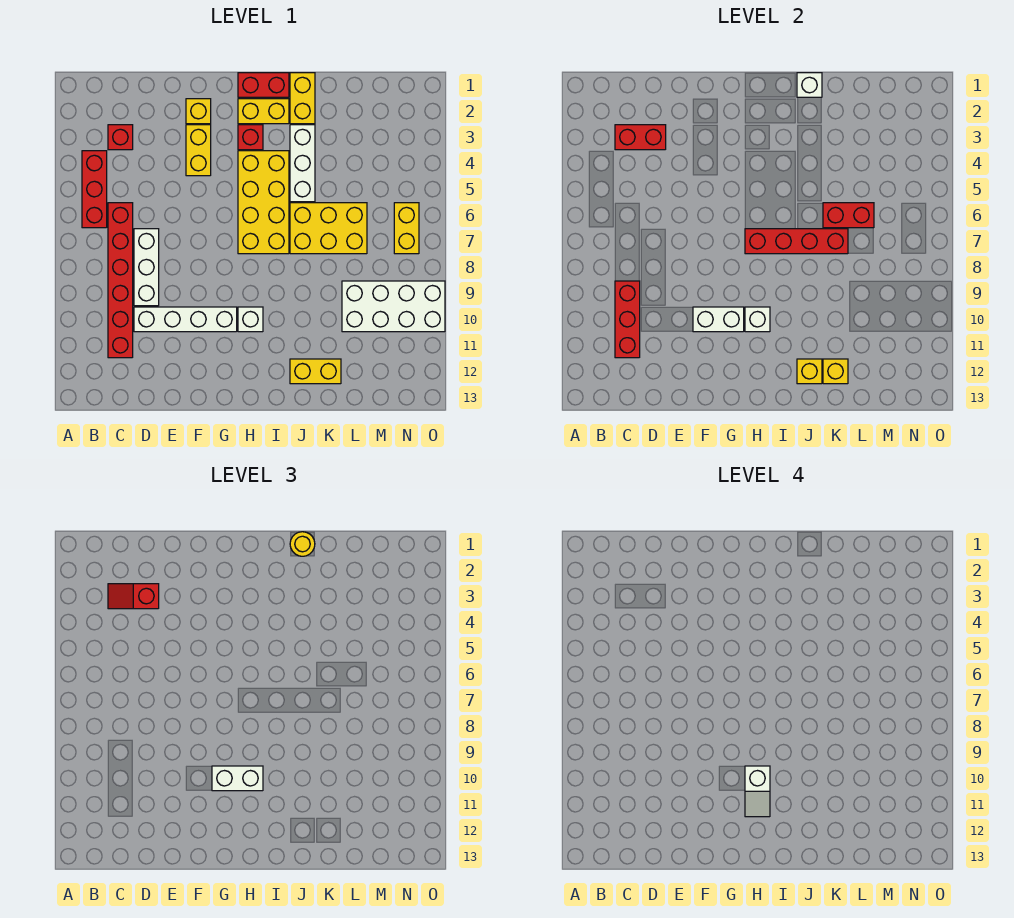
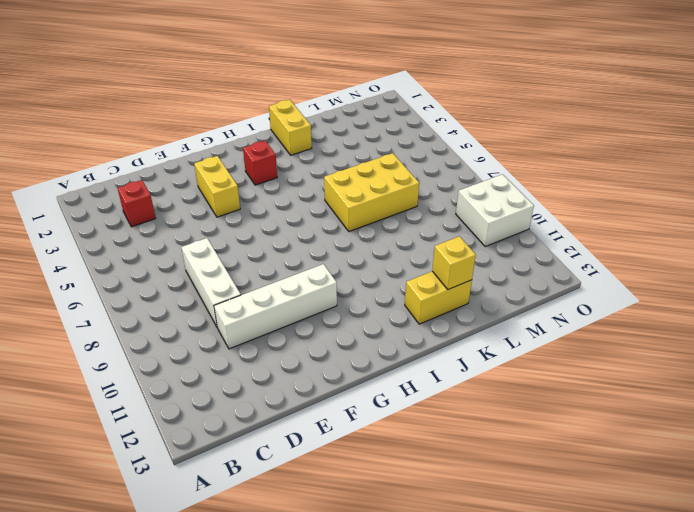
white brick N9:O10 level 1 -> white brick L9:O10 level 1
none -> red brick B4:B6 level 1
none -> red brick C6:C11 level 1
none -> yellow brick F2 level 1
none -> red brick H1:I1 level 1

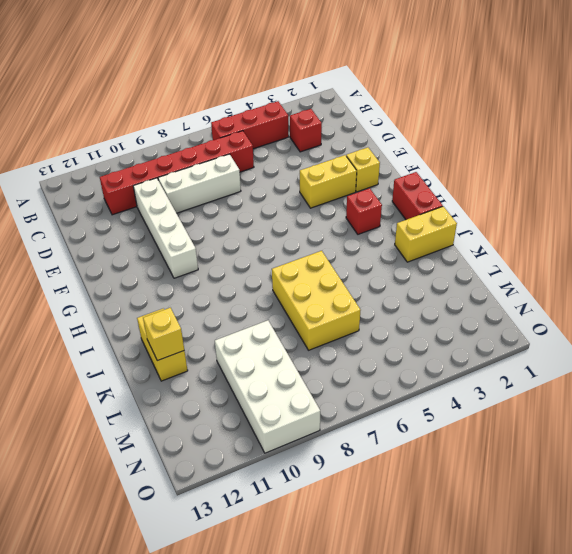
none -> yellow brick H2:I2 level 1
none -> yellow brick H4:I7 level 1
none -> white brick H10 level 1
none -> white brick J3:J5 level 1

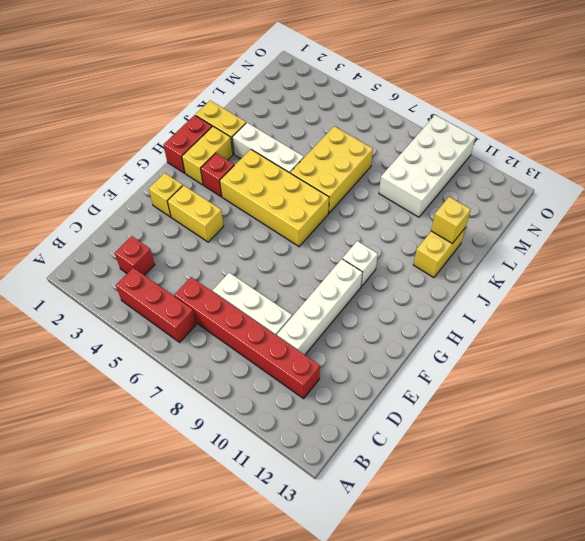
none -> yellow brick N6:N7 level 1
none -> red brick C3:D3 level 2
none -> red brick C9:C11 level 2
none -> white brick F10:G10 level 2

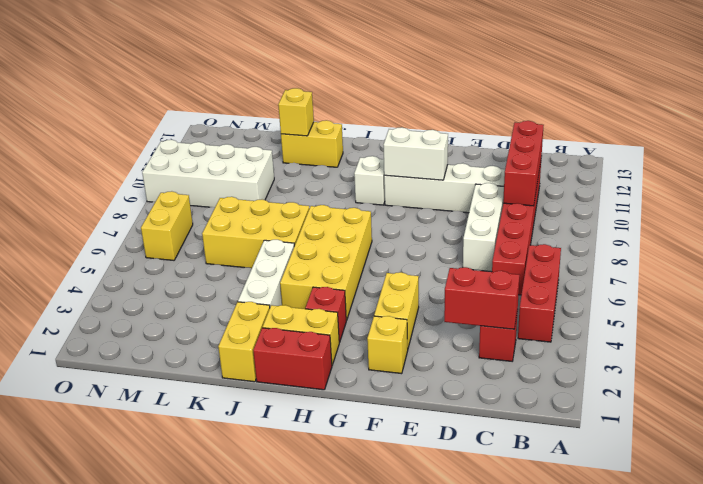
none -> red brick H7:K7 level 2
none -> white brick H10 level 2
none -> white brick J1 level 2
none -> yellow brick J12 level 2

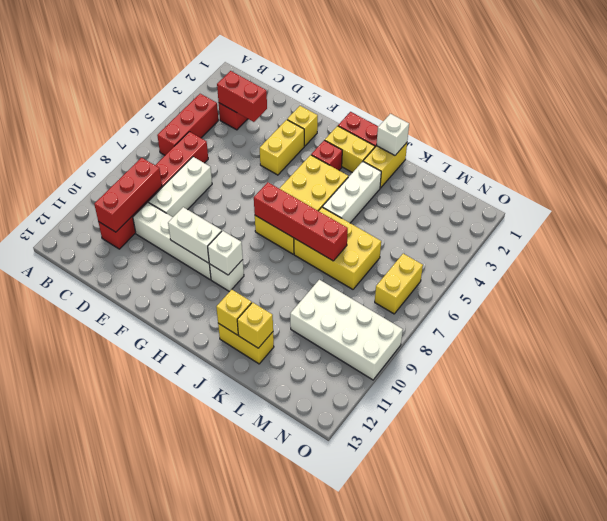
none -> red brick K6:L6 level 2
none -> red slope C3:D3 level 3 top D
none -> white brick G10:H10 level 3
none -> yellow round brick J1 level 3

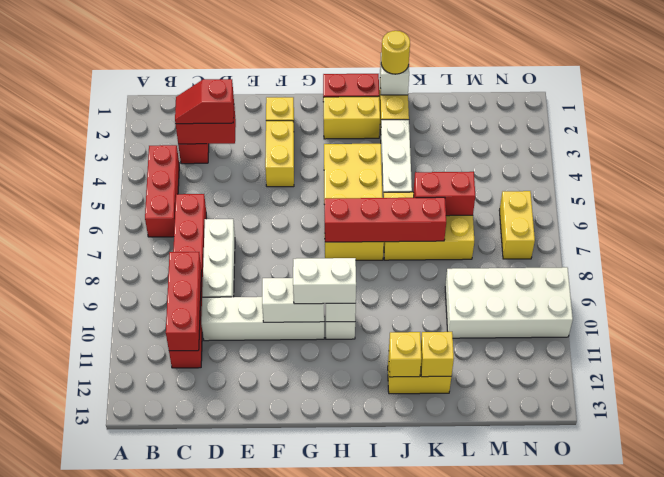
none -> red brick H3 level 1
none -> white slope H10:H11 level 4 top 10

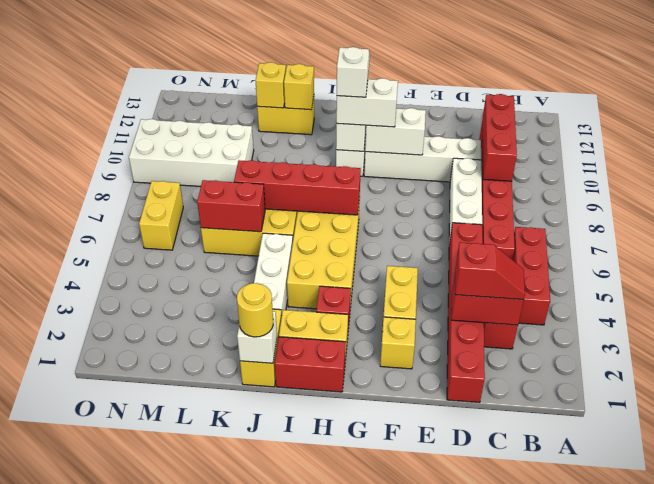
red brick D1:D6 level 1 -> none

